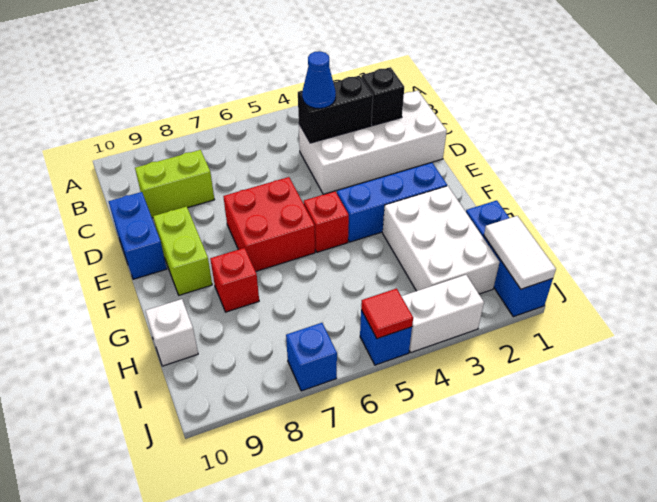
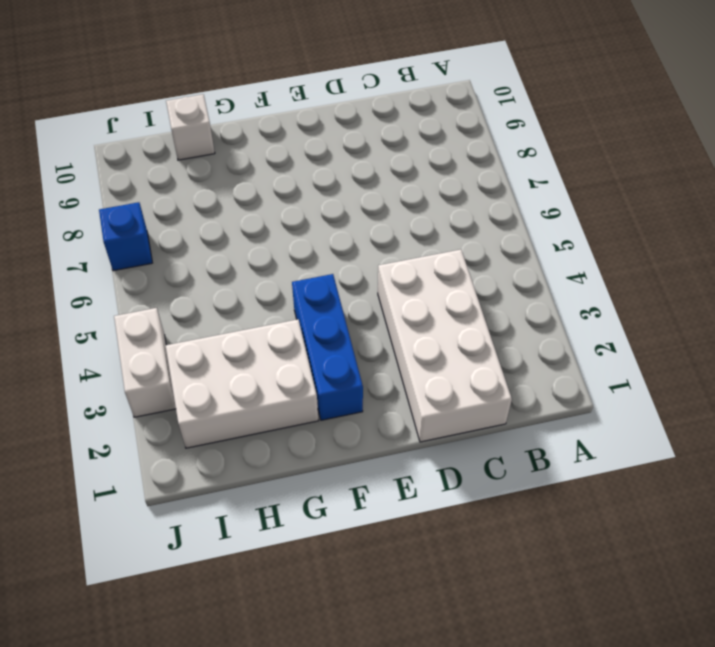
none -> lime brick C8:C9 level 1
none -> blue brick D10:E10 level 1
none -> red brick E6:F7 level 1

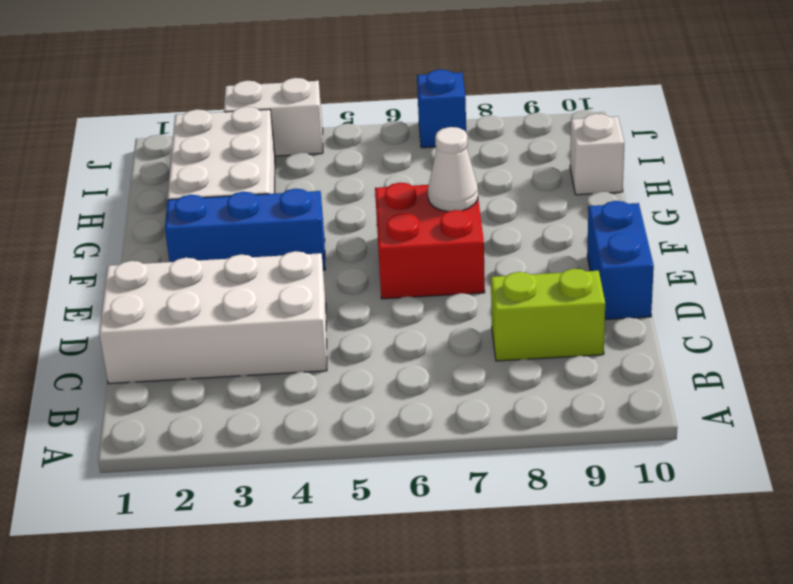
white cone F7 level 2 -> none
none -> lime brick E9:F9 level 1
none -> red brick F5 level 1
none -> red brick G8 level 1

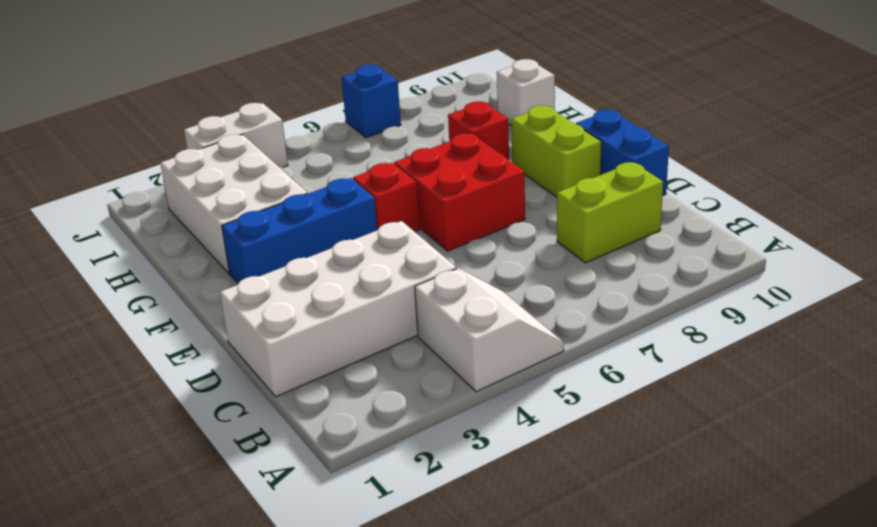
white slope A4:B5 level 1 top 4 -> none
none -> blue brick H1:J1 level 1
none -> blue brick J5 level 1
none -> black brick C2 level 2

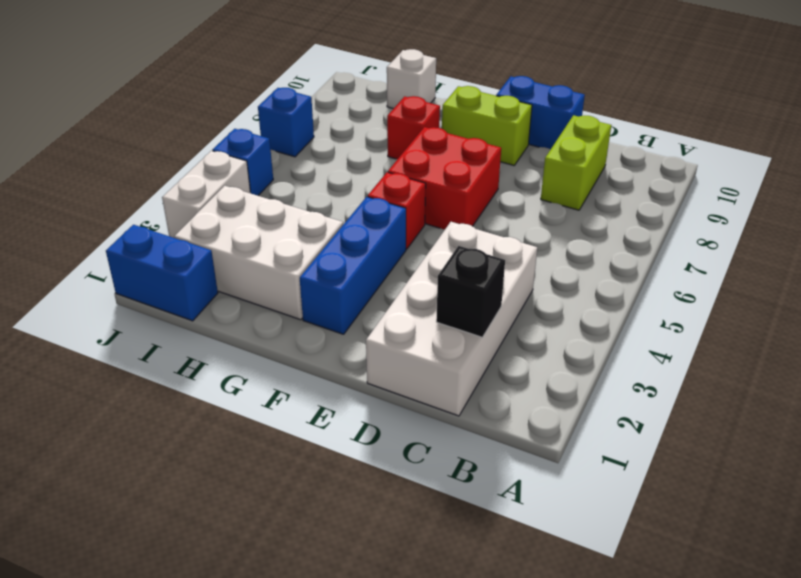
blue brick I1:J1 level 1 -> blue brick H1:J1 level 1
none -> black brick C3:C4 level 2
none -> white tile I1:J1 level 2
none -> red tile J5 level 2

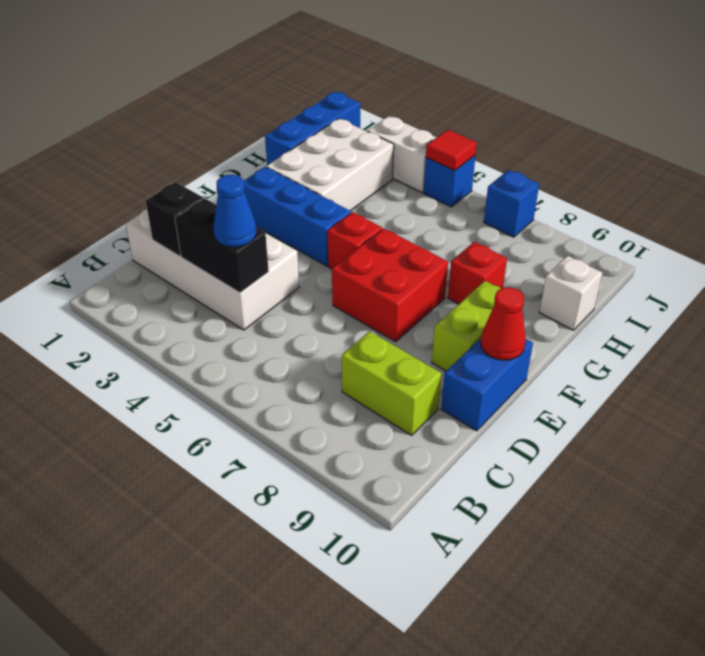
red cone E10 level 2 -> none
none -> white tile I1:J1 level 2

